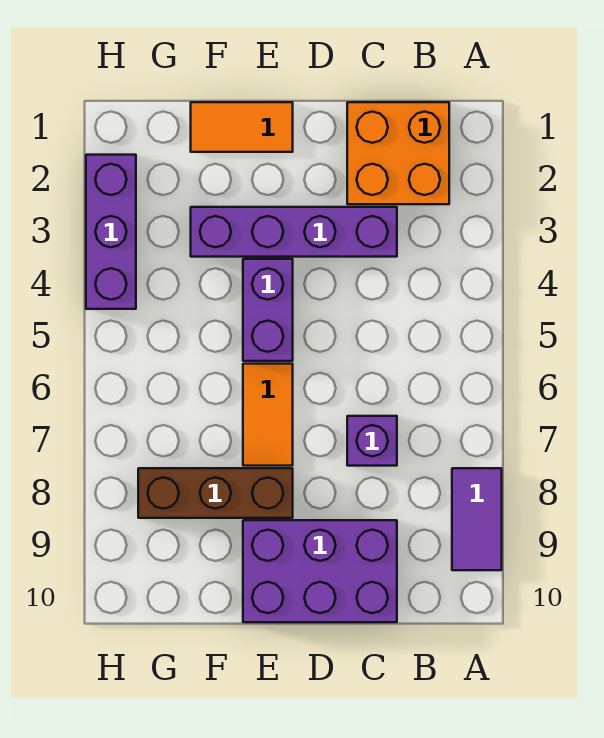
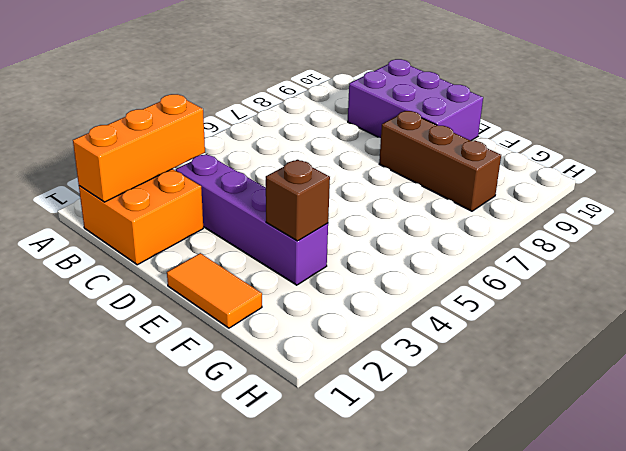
orange brick B1:B3 level 2 -> none
brown brick F3 level 2 -> none
none -> purple tile A8:A9 level 1
none -> purple brick C7 level 1

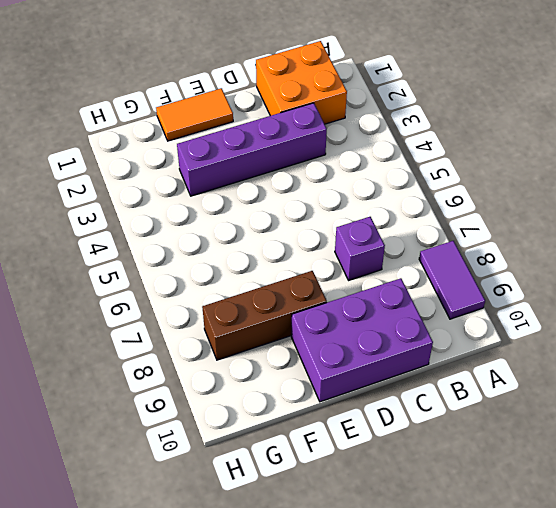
none -> purple brick E4:E5 level 1
none -> orange tile E6:E7 level 1

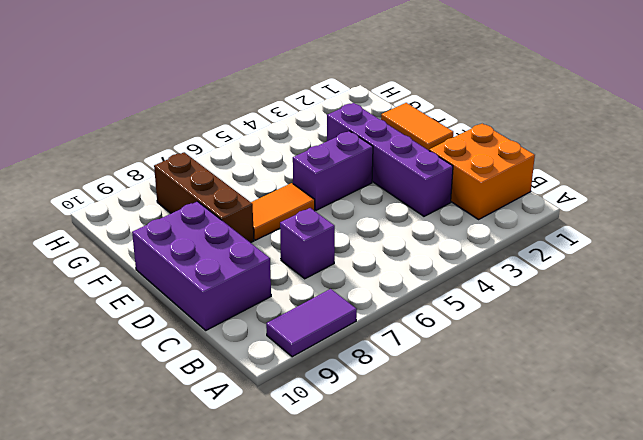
none -> purple brick H2:H4 level 1

